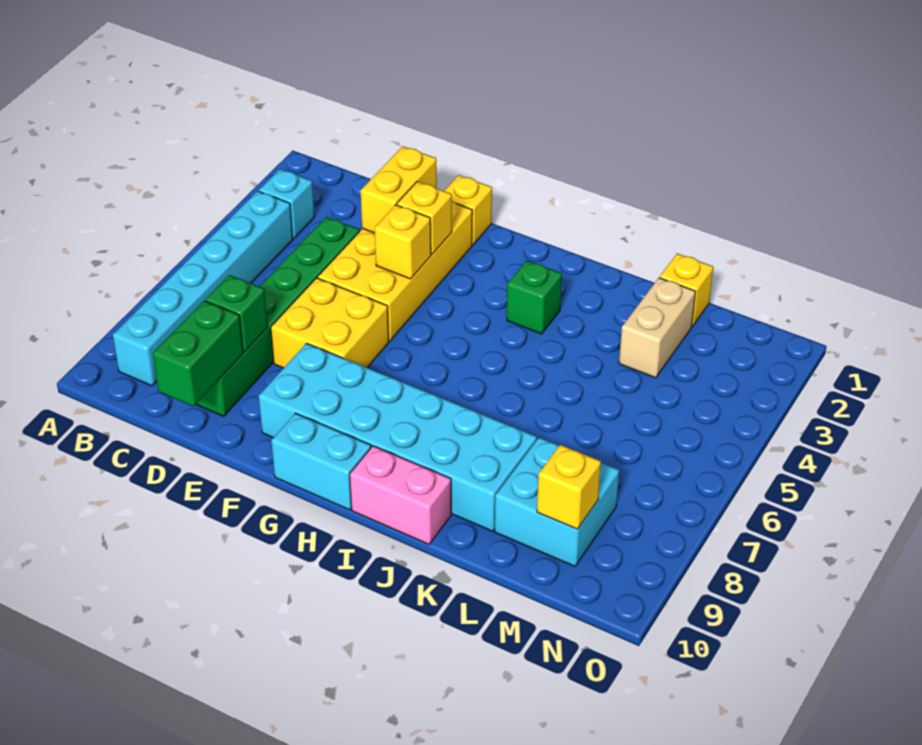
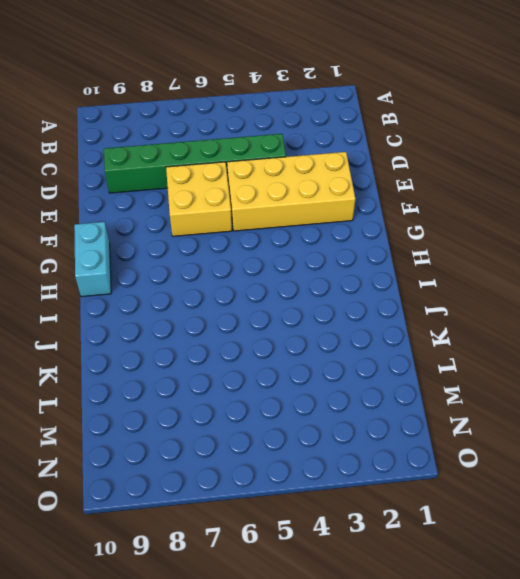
none -> cyan brick B3 level 1
none -> cyan brick B4:B9 level 1
none -> yellow brick F1 level 1

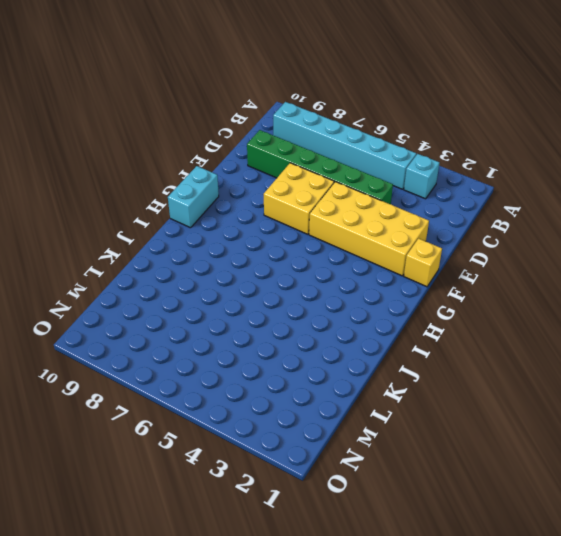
none -> cyan brick F8:K9 level 1
none -> green brick I3 level 1
none -> pink brick I10:J10 level 1

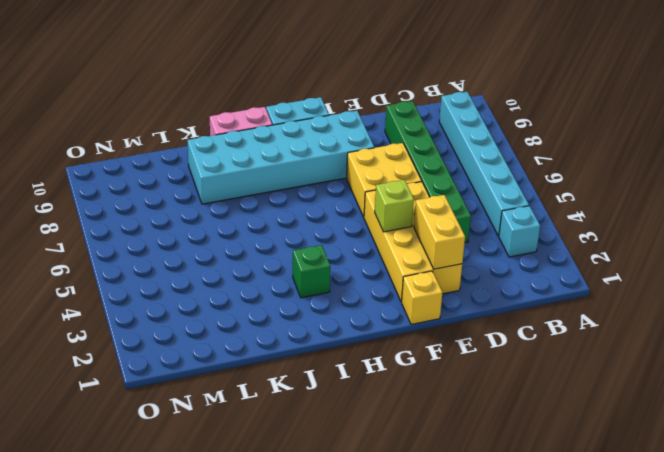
lime brick F4 level 2 -> yellow brick F4 level 2
none -> yellow brick L1 level 1
none -> tan brick L2:L3 level 1
none -> cyan brick L8:M9 level 1

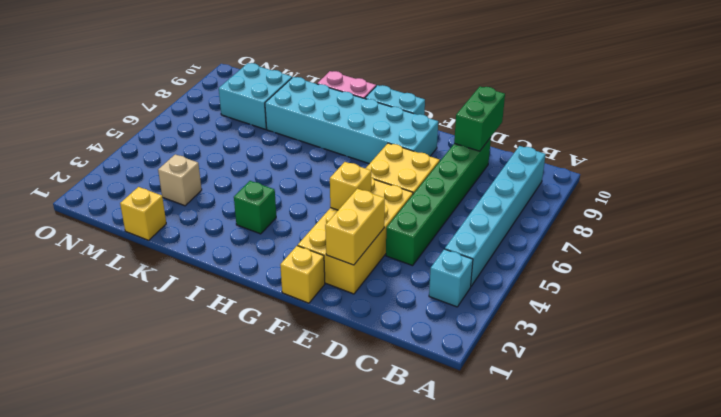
tan brick L3 level 1 -> tan brick L2:L3 level 1
none -> green brick D8 level 2
none -> yellow brick F3 level 2
none -> yellow brick M9 level 2

